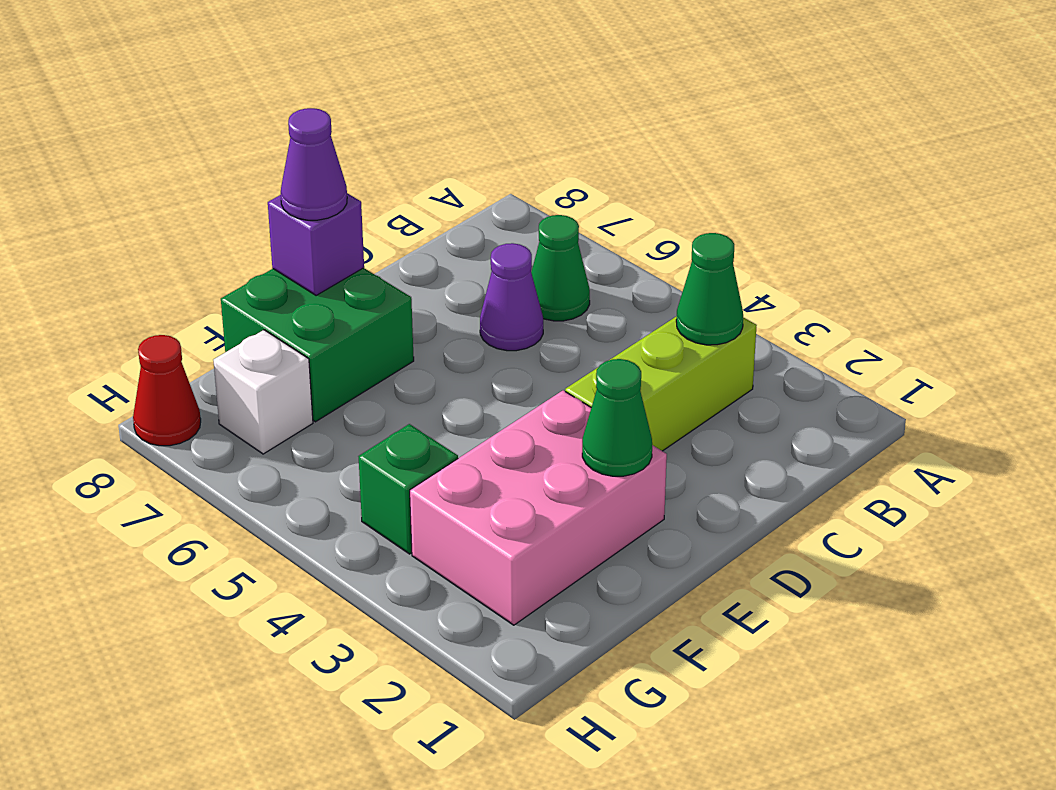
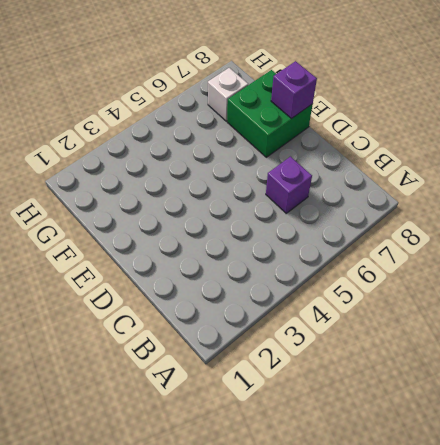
purple brick C6 level 1 -> purple cone C6 level 1
none -> lime brick B3:D3 level 1
none -> green cone B6 level 1
none -> pink brick E2:G3 level 1

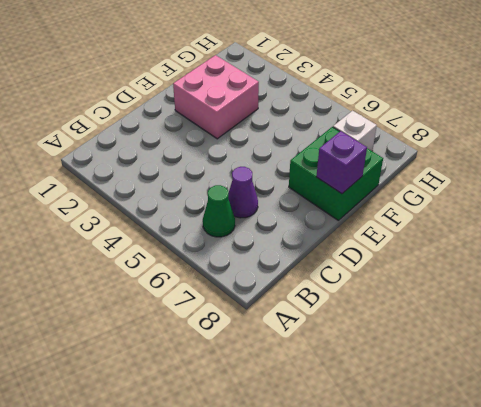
pink brick E2:F3 level 1 -> pink brick E2:G3 level 1
none -> lime brick B3:D3 level 1
none -> green brick G4 level 1
none -> red cone H8 level 1

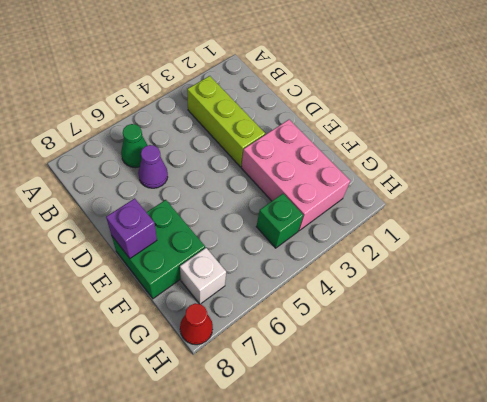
none -> green cone B3 level 2
none -> green cone E2 level 2
none -> purple cone E8 level 3

